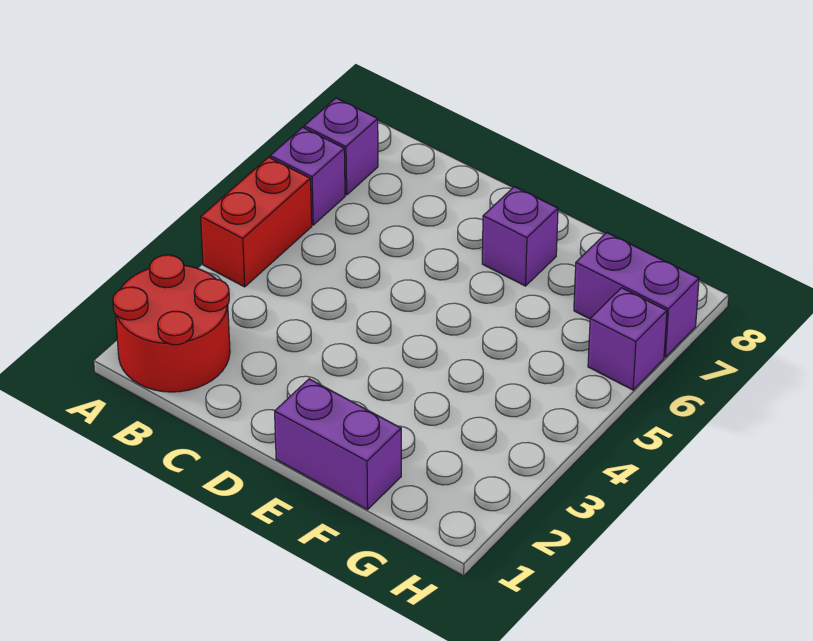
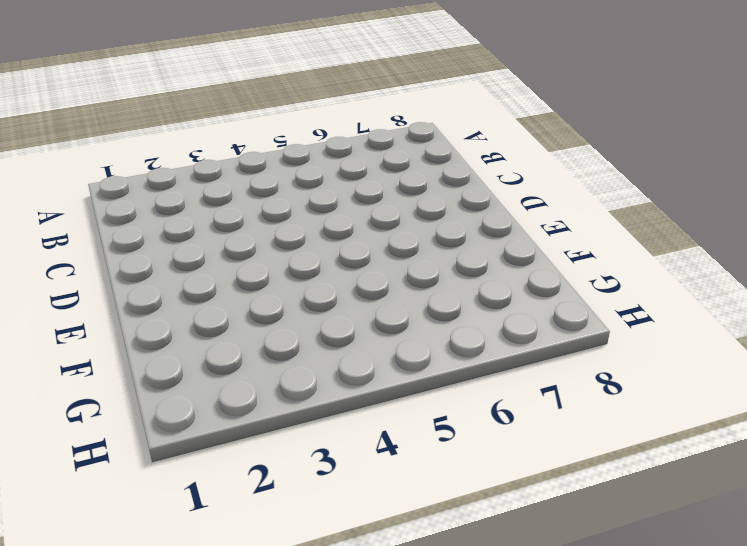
none -> red round brick A1:B2 level 1
none -> red brick A4:A5 level 1

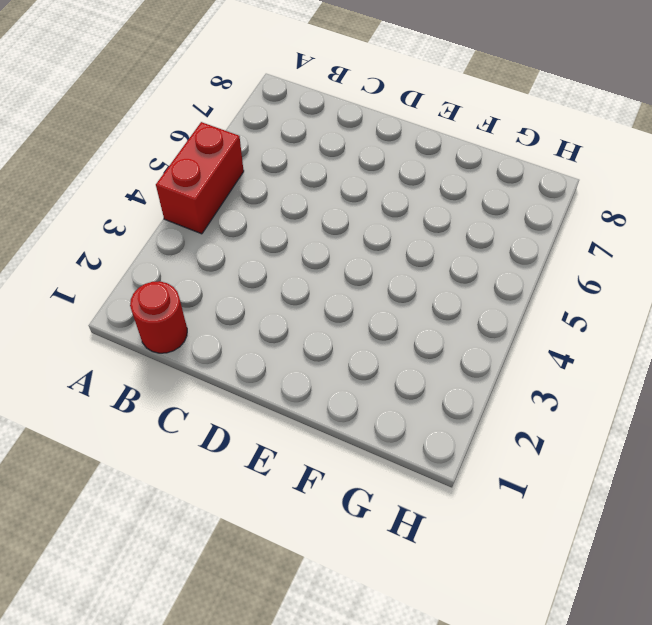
red round brick B1 level 1 -> red round brick A1:B2 level 1
none -> purple brick A6 level 1
none -> purple brick A7 level 1

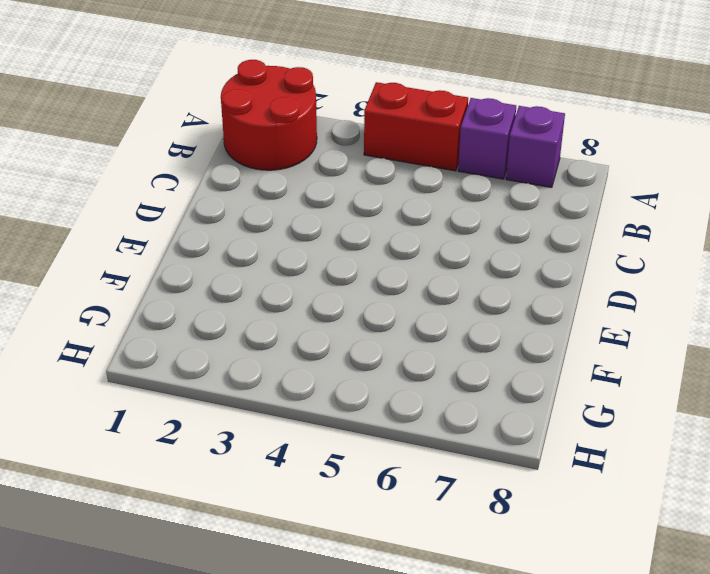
none -> purple brick E1:F1 level 1
none -> purple brick E7 level 1

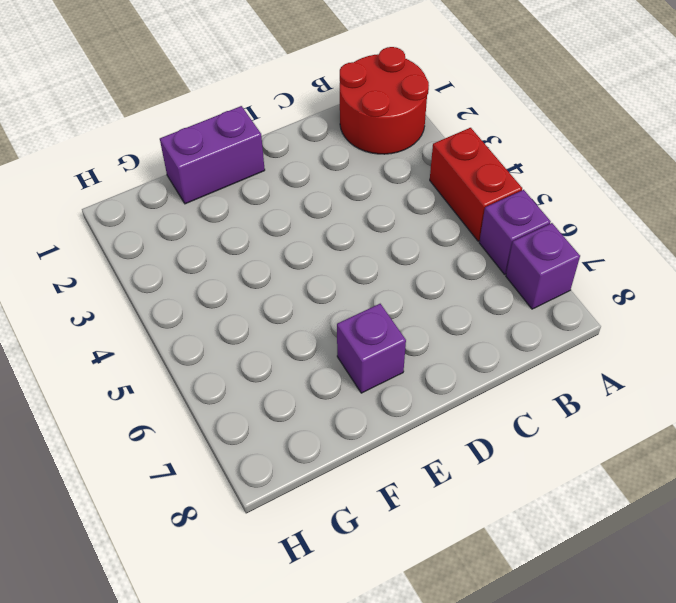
none -> purple brick G7:H7 level 1
none -> purple brick H6 level 1

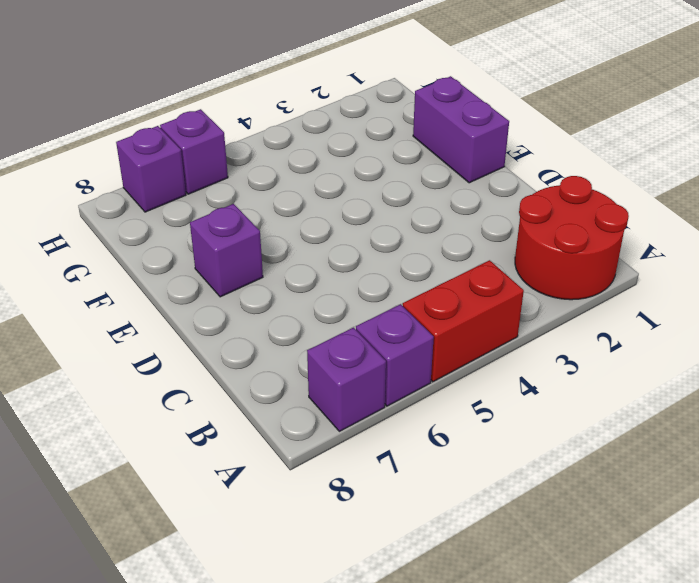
purple brick H7 level 1 -> purple brick G7:H7 level 1

